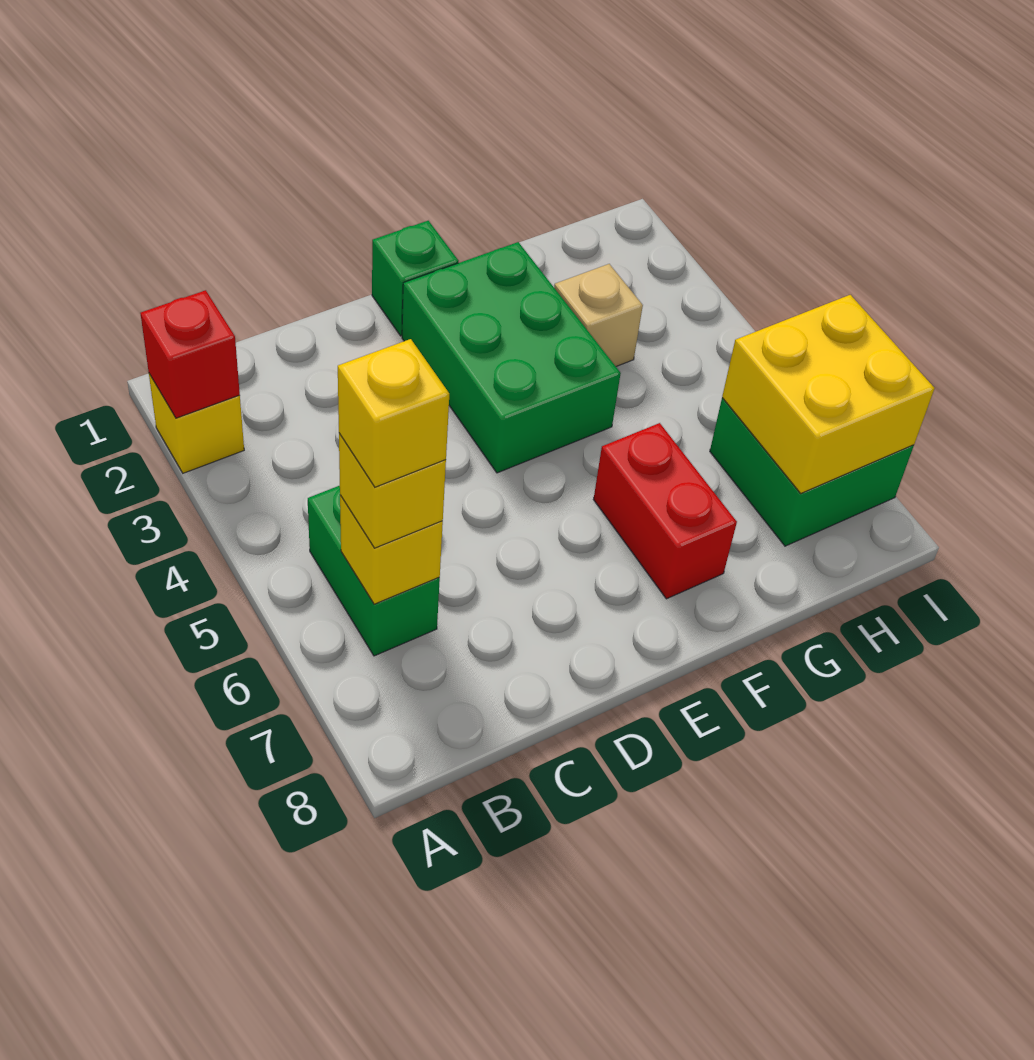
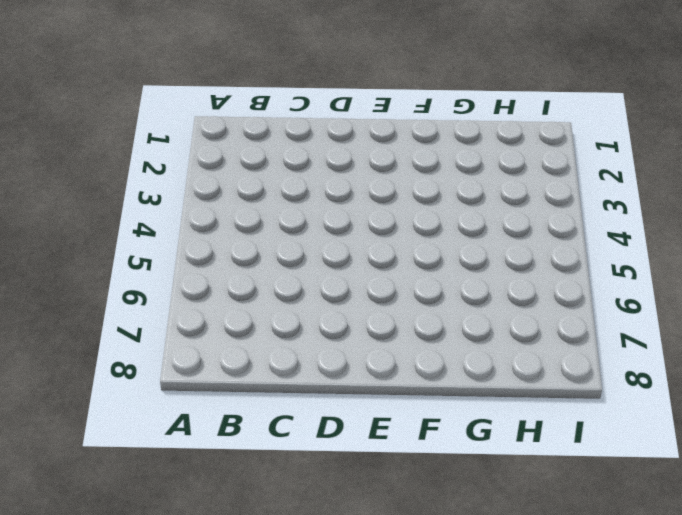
none -> yellow brick A2 level 1
none -> green brick B5:B6 level 1
none -> green brick E1 level 1

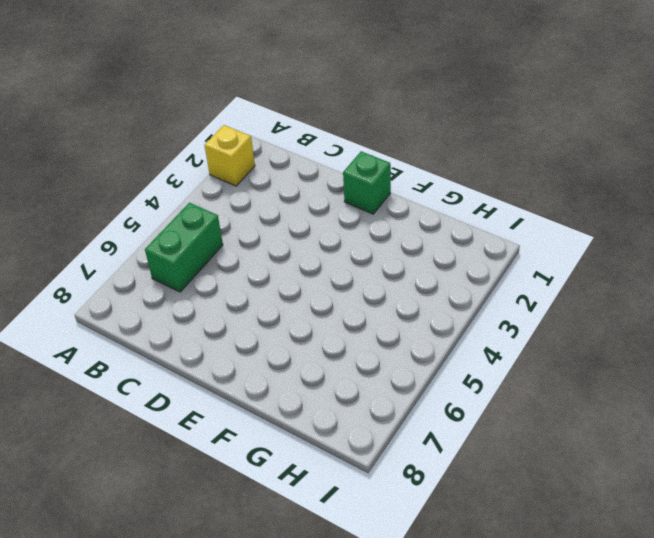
none -> green brick E2:F4 level 1
none -> red brick F6:F7 level 1
none -> tan brick G3 level 1

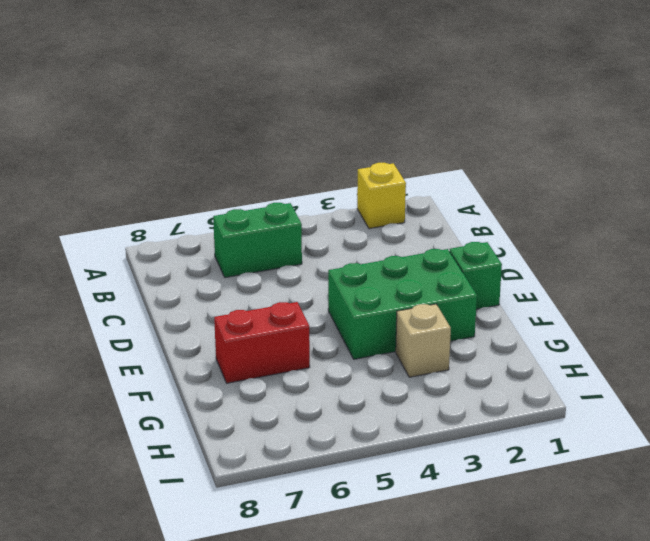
none -> green brick H6:I7 level 1
none -> red brick A2 level 2
none -> yellow brick B6 level 2

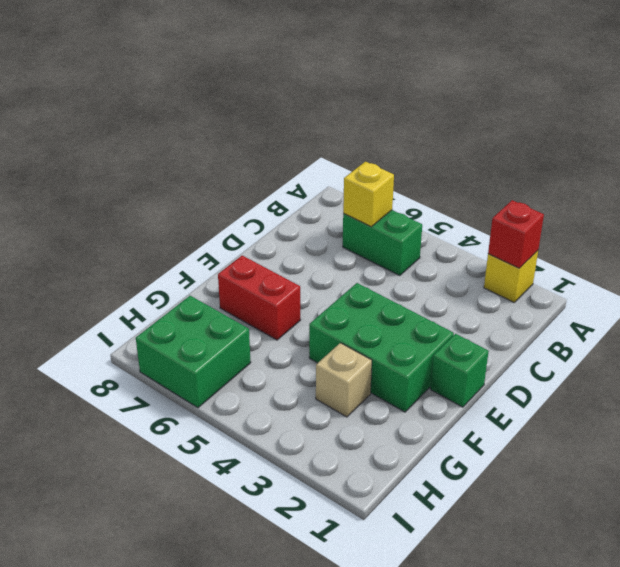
none -> yellow brick H6:I7 level 2
none -> yellow brick B6 level 3
none -> yellow brick B6 level 4

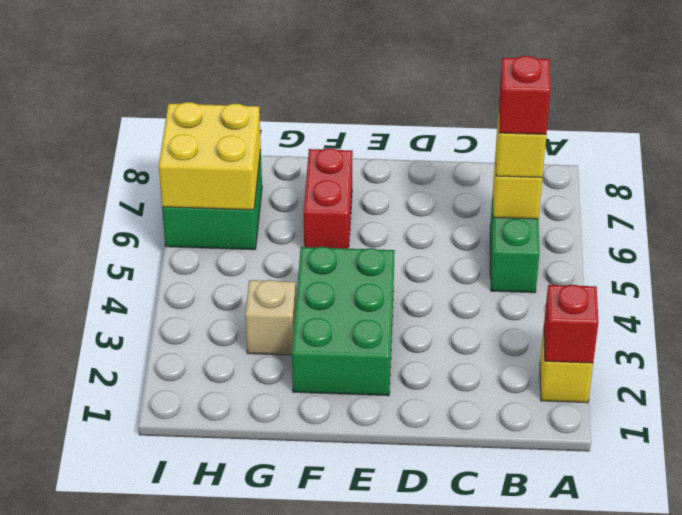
red brick B6 level 4 -> yellow brick B6 level 4
none -> green brick E1 level 1

